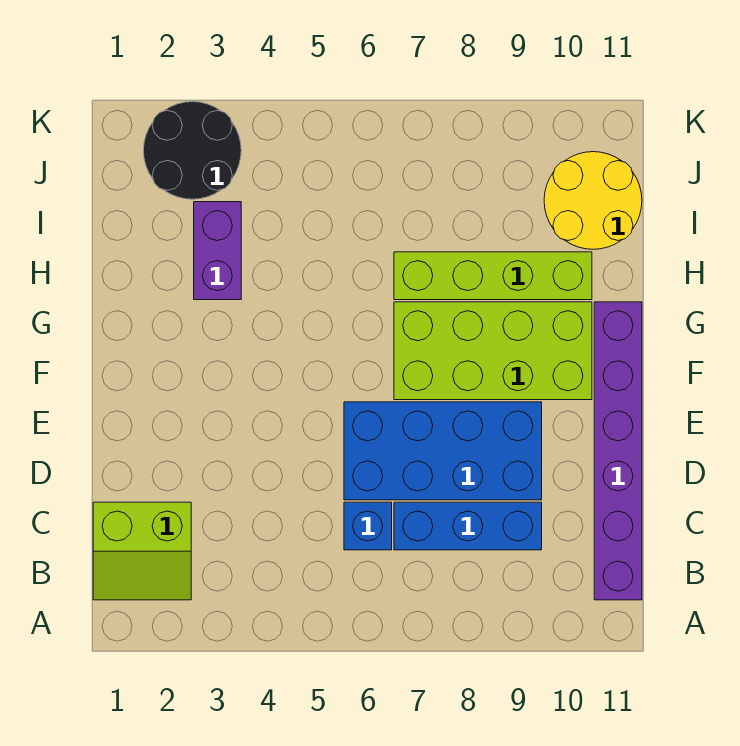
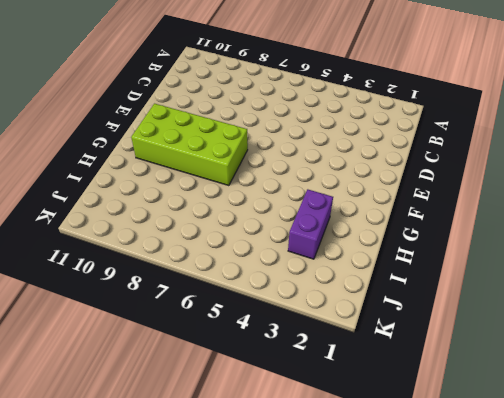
none -> lime slope B1:C2 level 1 top C
none -> purple brick B11:G11 level 1

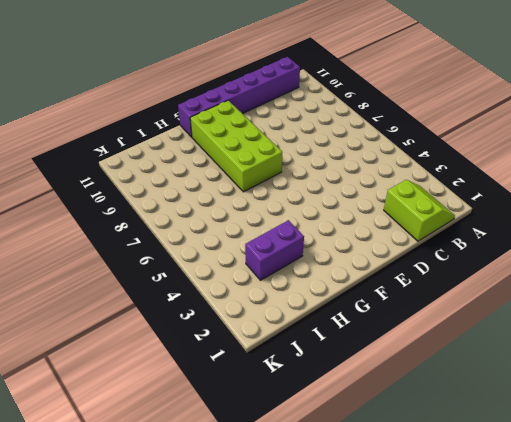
none -> blue brick C6 level 1
none -> blue brick C7:C9 level 1

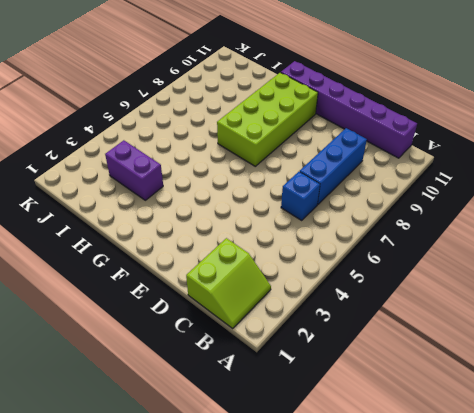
none -> blue brick D6:E9 level 1
none -> lime brick H7:H10 level 1

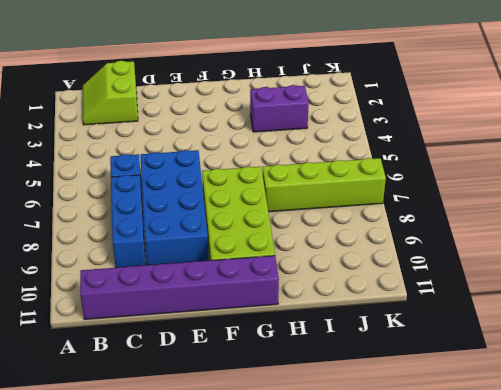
lime brick H7:K7 level 1 -> lime brick H7:H10 level 1
none -> yellow round brick I10:J11 level 1
none -> black round brick J2:K3 level 1

